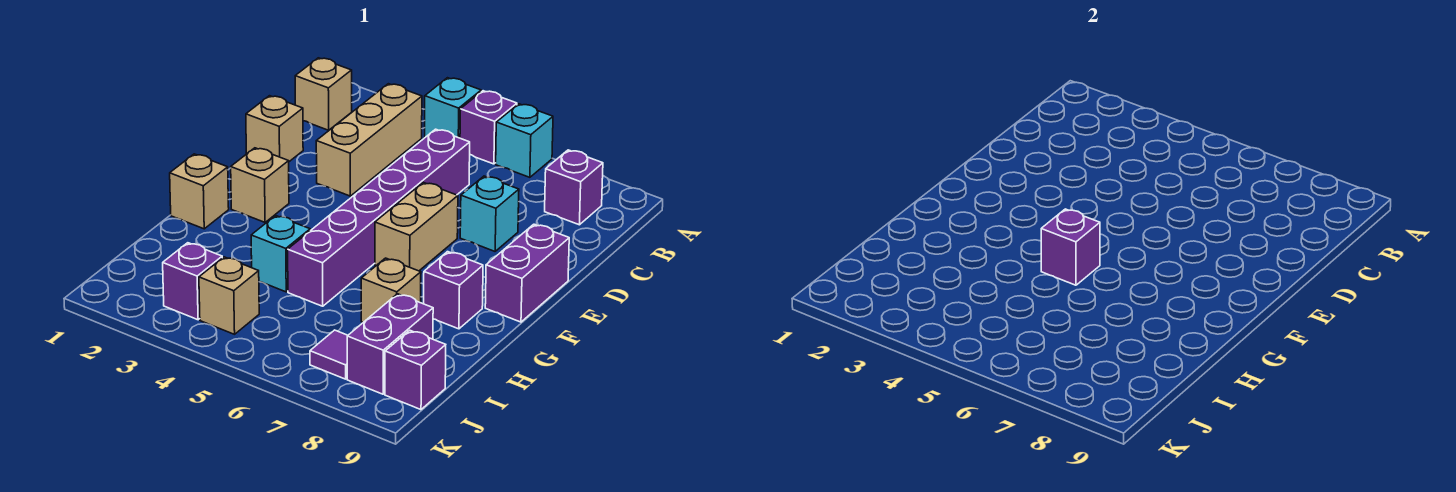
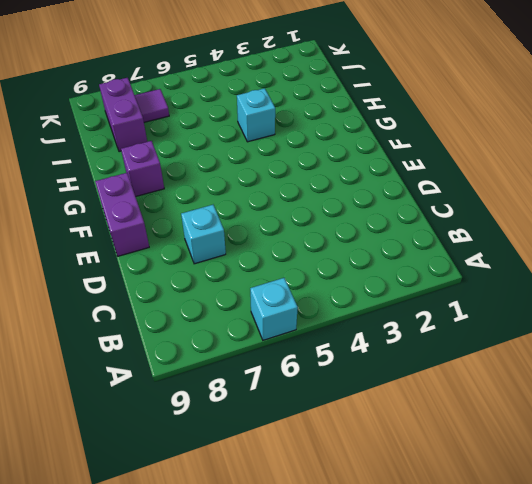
none -> cyan brick A4 level 1
none -> purple brick A5 level 1
none -> tan brick B1 level 1

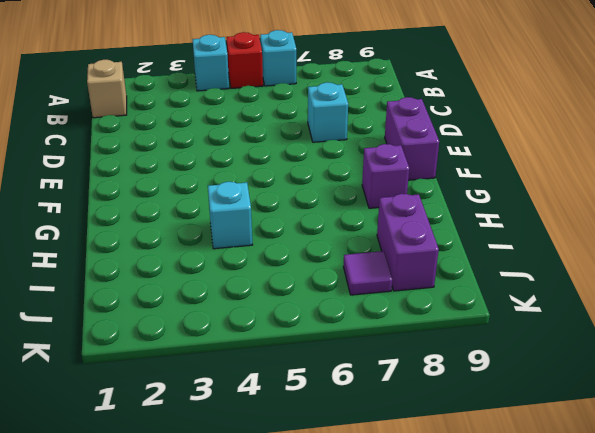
red brick A5 level 1 -> purple brick A5 level 1
none -> tan brick B3:D3 level 1
none -> purple brick B8 level 1
none -> purple brick C5:H5 level 1

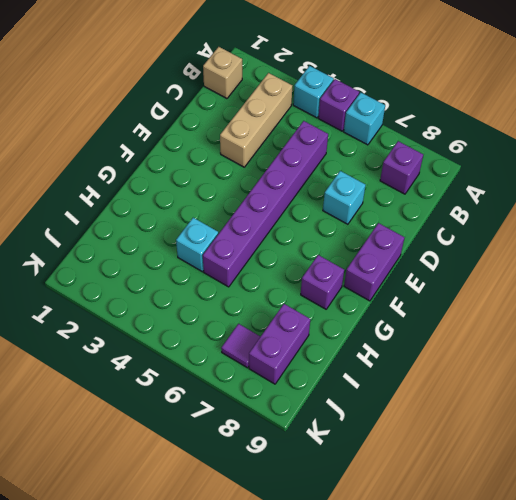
none -> tan brick D1 level 1
none -> tan brick E6:F6 level 1
none -> tan brick F2 level 1

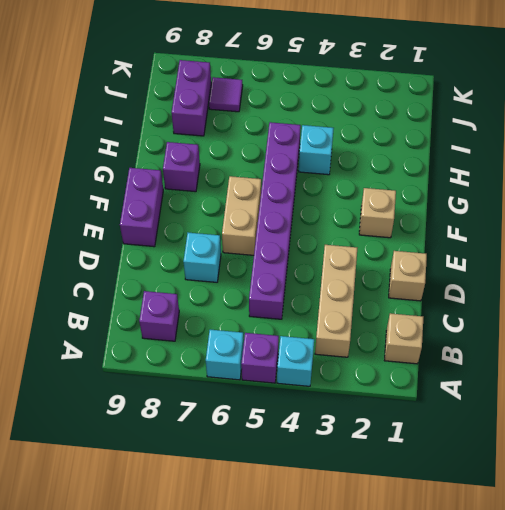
none -> tan brick G1 level 1
none -> tan brick H7 level 1
none -> purple brick J3 level 1

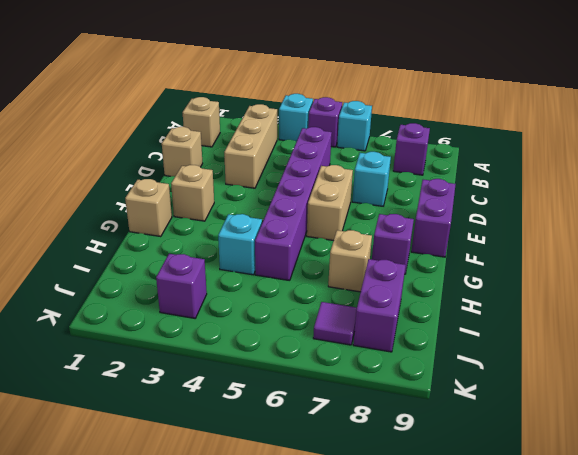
none -> tan brick J4 level 1
none -> purple brick J9 level 1
none -> purple brick G5 level 2

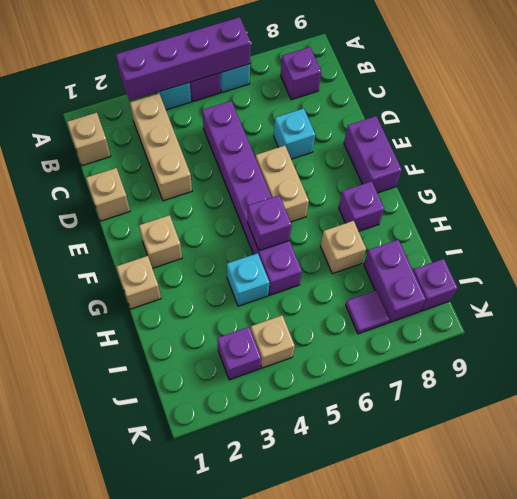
purple brick A3:A6 level 2 -> none

